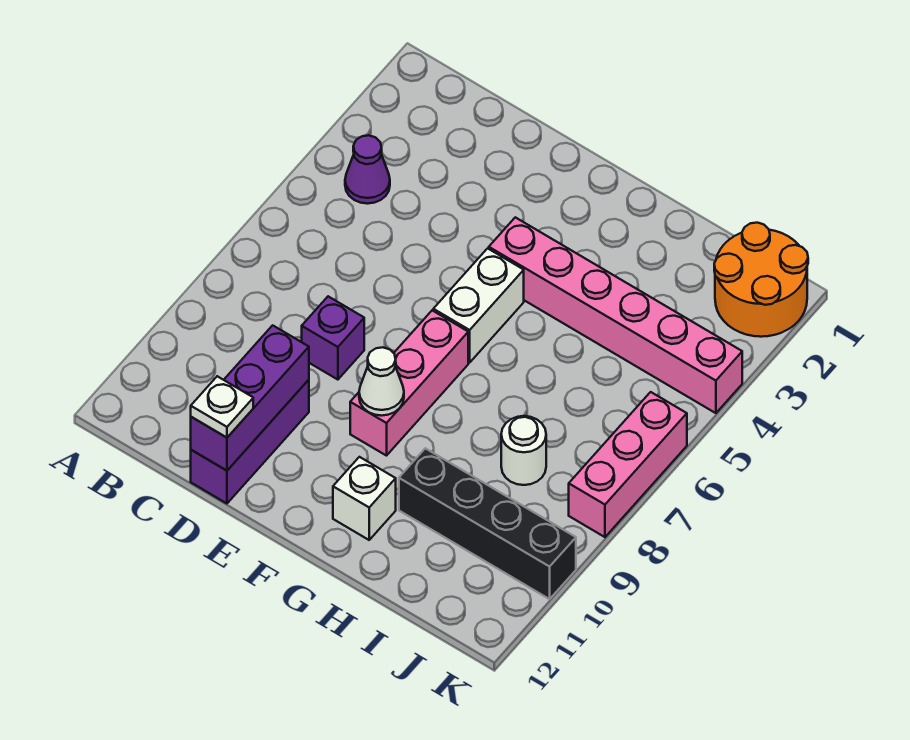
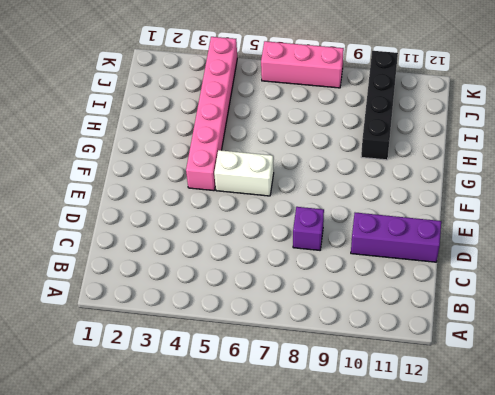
none -> purple cone B4 level 1
none -> pink brick F7:F9 level 1
none -> white brick G11 level 1

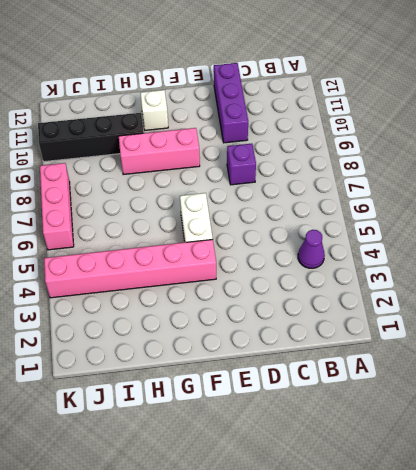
pink brick F9:H9 level 1 -> pink brick F7:F9 level 1
none -> white round brick I8 level 1
none -> orange round brick J1:K2 level 1
none -> purple brick D10:D12 level 2

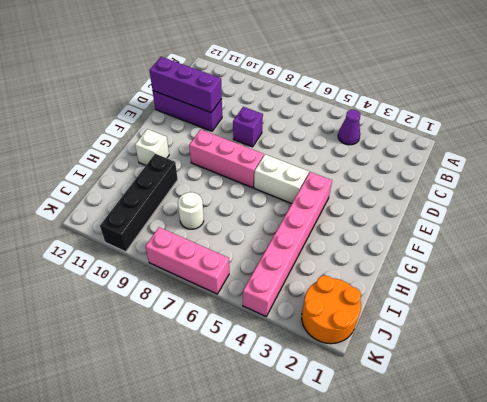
none -> white cone F9 level 2
none -> white plate D12 level 3

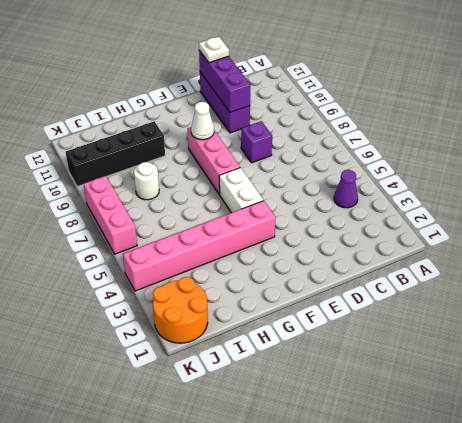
none -> white brick G11 level 1

